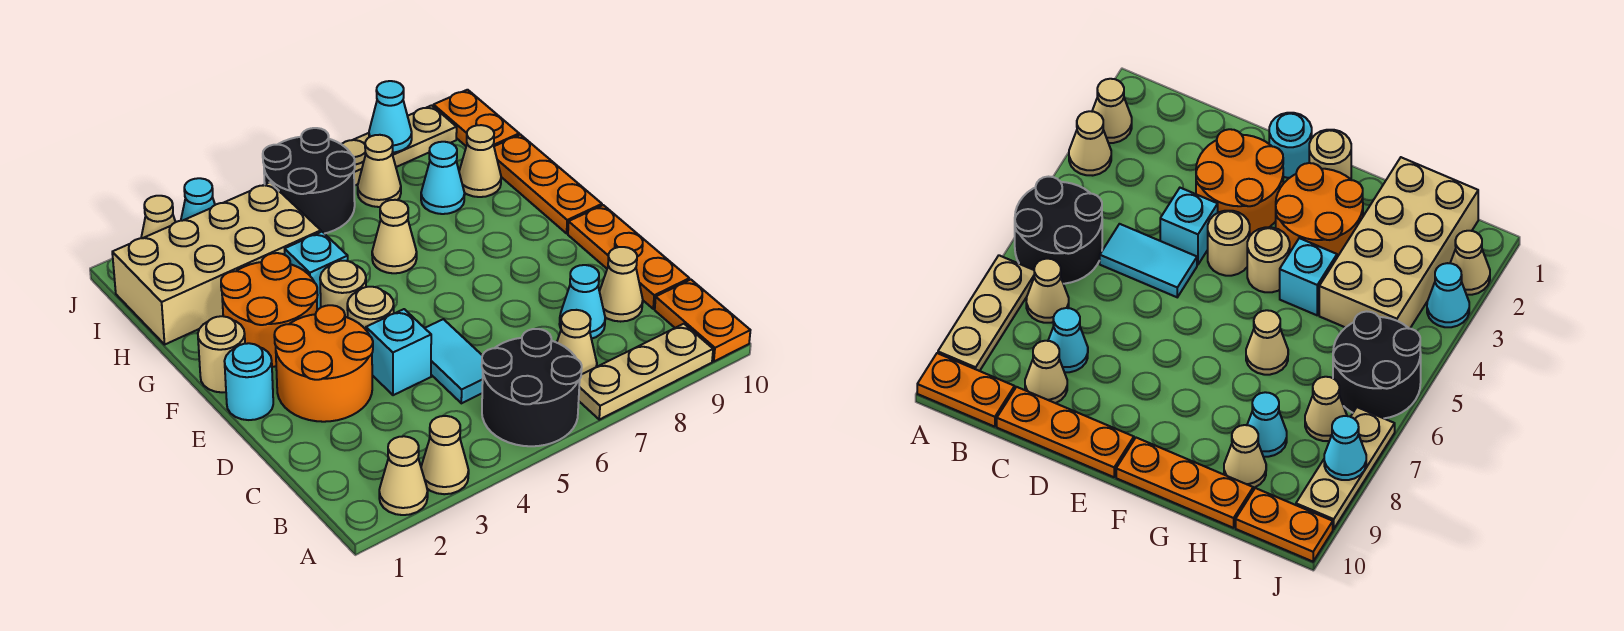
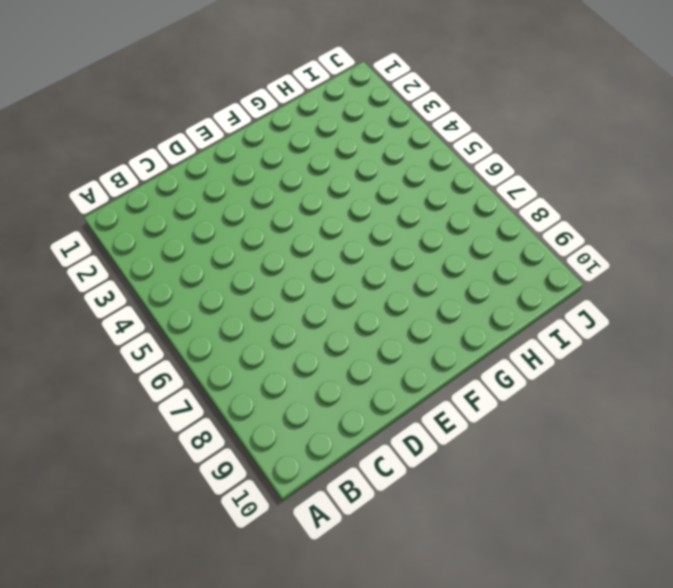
none -> tan cone A2 level 1
none -> tan cone A3 level 1
none -> black round brick A5:B6 level 1
none -> tan plate A7:A9 level 1

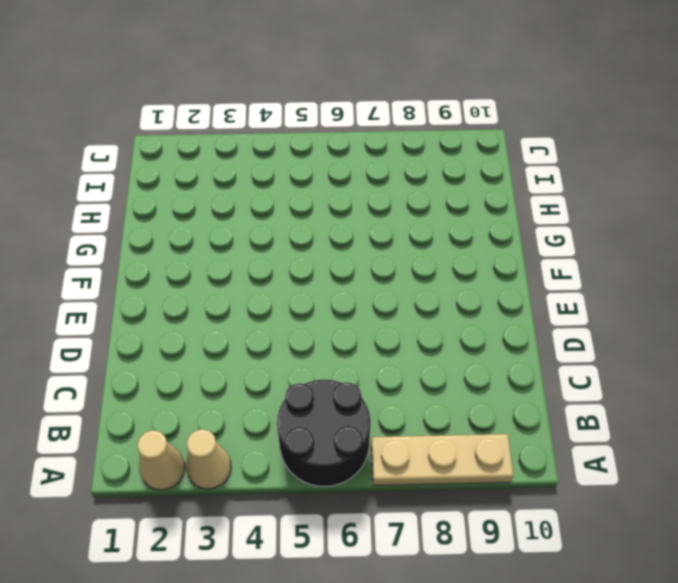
none -> orange plate A10:B10 level 1
none -> tan cone B7 level 1
none -> cyan tile C5:D5 level 1
none -> cyan cone C8 level 1

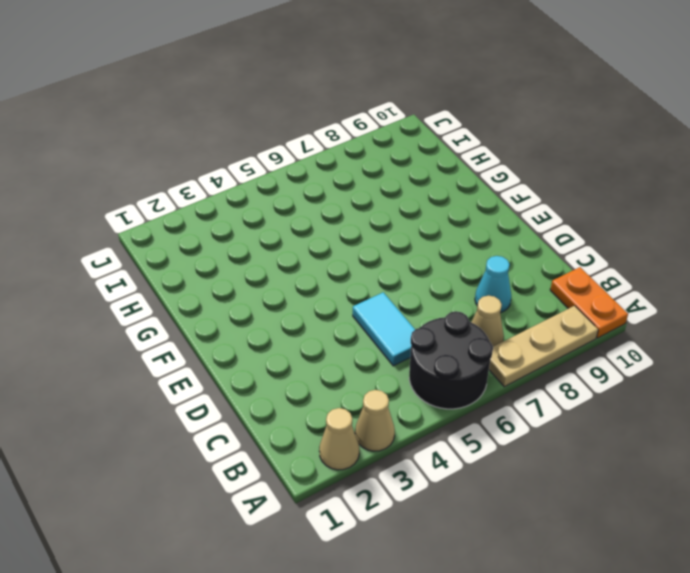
none -> tan cone C9 level 1
none -> orange plate C10:E10 level 1
none -> orange round brick D2:E3 level 1
none -> cyan brick D4 level 1

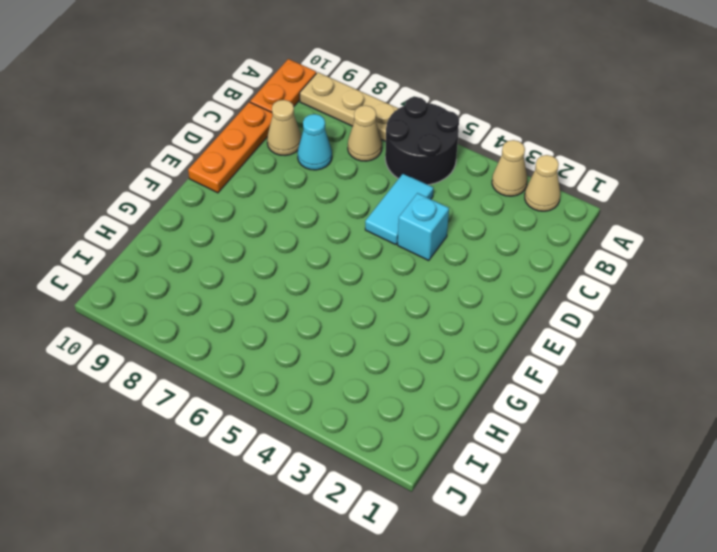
none -> orange round brick D2:E3 level 1
none -> cyan round brick E1 level 1
none -> tan round brick E4 level 1
none -> tan round brick F1 level 1

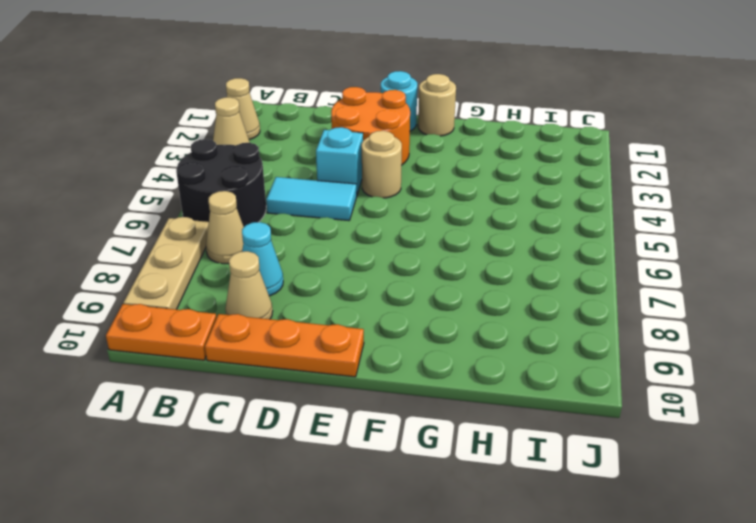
none -> orange round brick F2:G3 level 1
none -> tan round brick F4 level 1
none -> orange plate F10:H10 level 1
none -> cyan brick G4 level 1

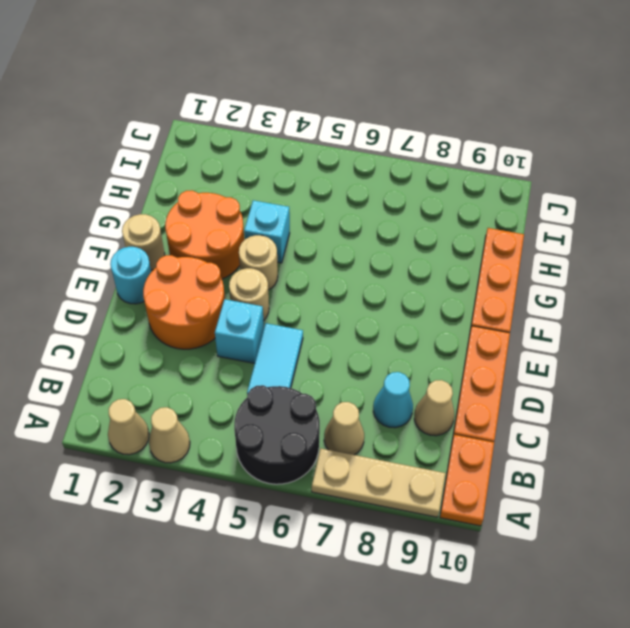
none -> tan cone G6 level 1
none -> tan brick H1:I4 level 1
none -> cyan cone H8 level 1
none -> tan cone H9 level 1

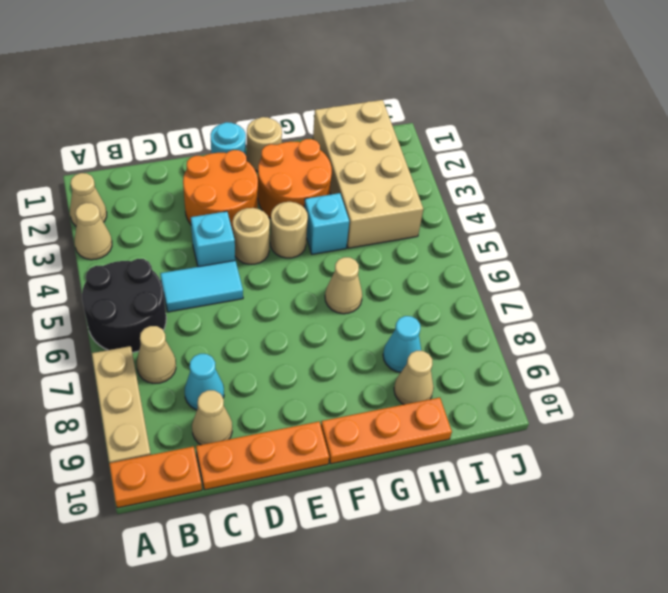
none -> black round brick I5:J6 level 1
none -> tan cone I7 level 1
none -> orange plate I10:J10 level 1
none -> tan cone J2 level 1

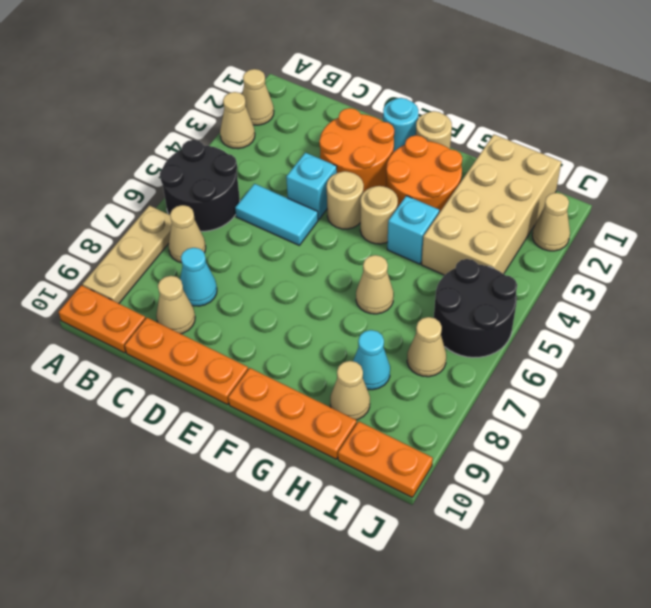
none -> cyan cone J3 level 1
none -> tan plate J7:J9 level 1
none -> cyan cone J8 level 2

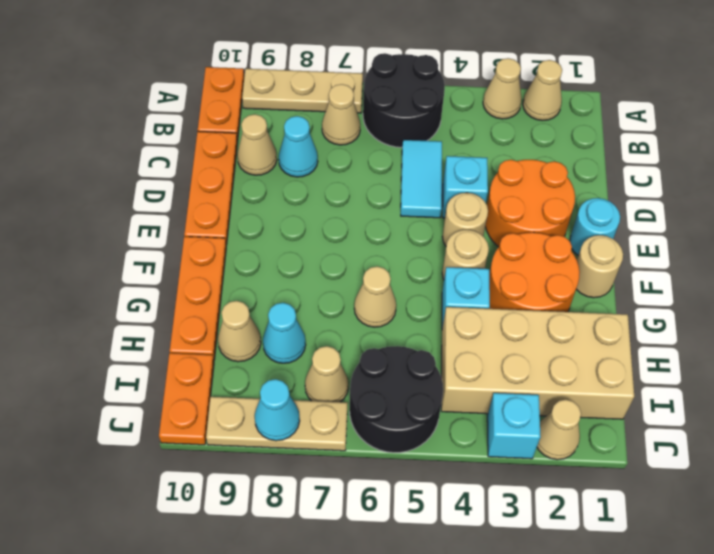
cyan brick J3 level 1 -> cyan cone J3 level 1

